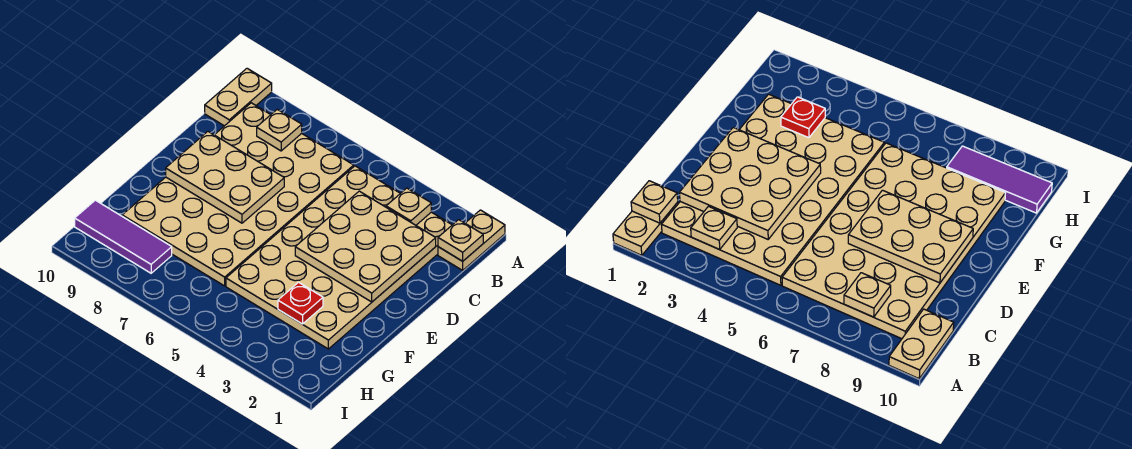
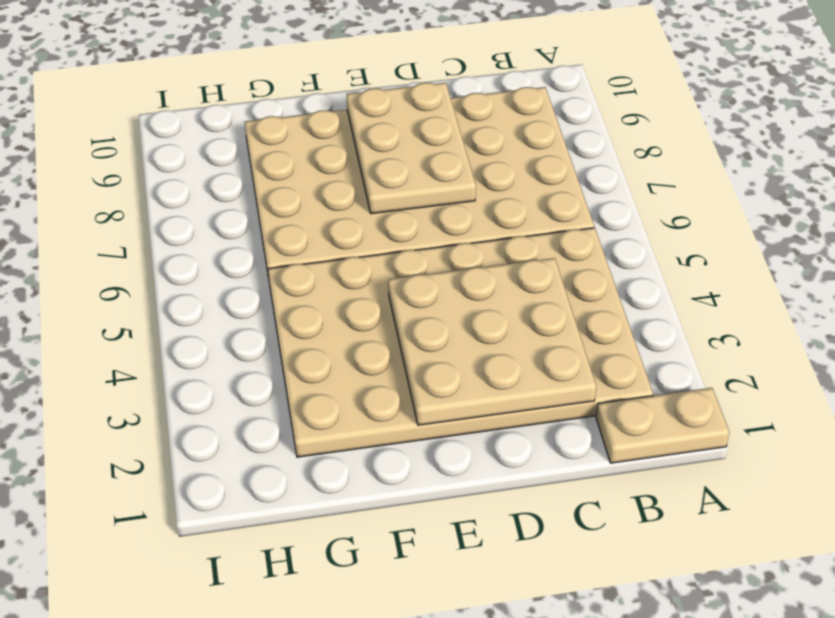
none -> tan plate A10:B10 level 1
none -> purple tile H8:H10 level 1

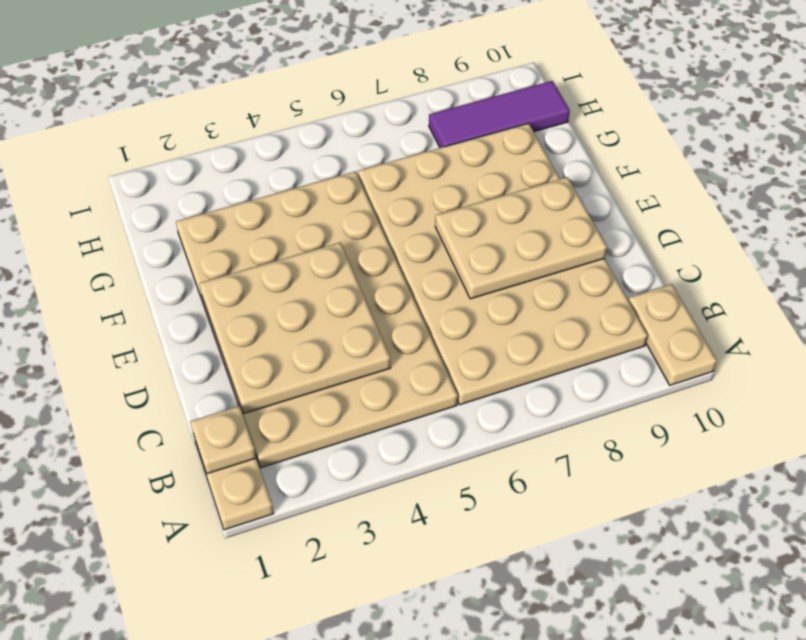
none -> tan plate B3 level 2
none -> tan plate B8 level 2

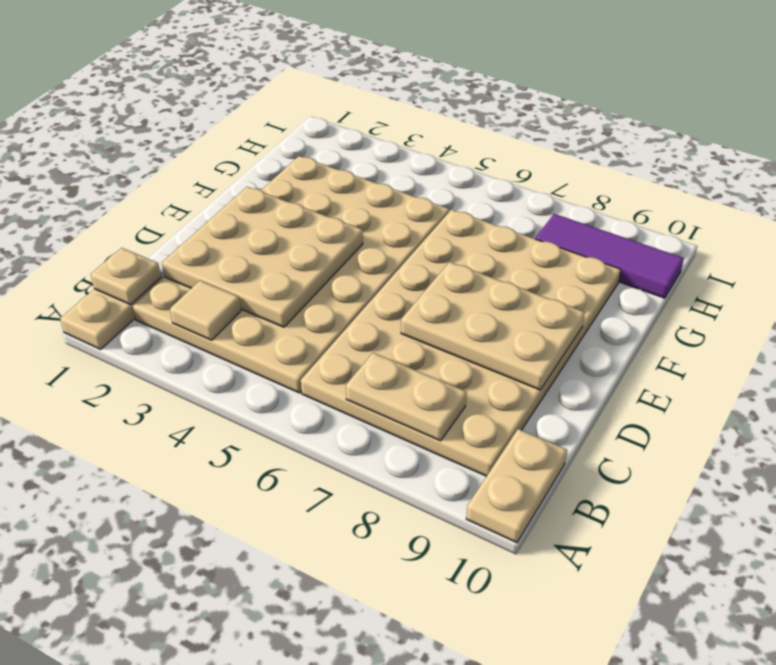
tan tile B3 level 2 -> tan plate B3 level 2
tan plate B7:B8 level 2 -> tan plate B8 level 2
none -> red plate G3 level 2

